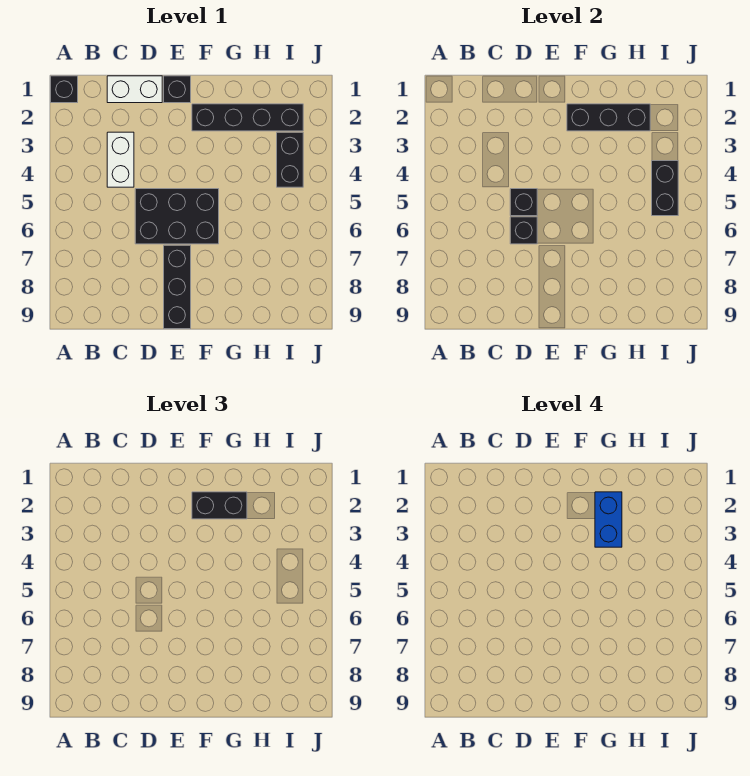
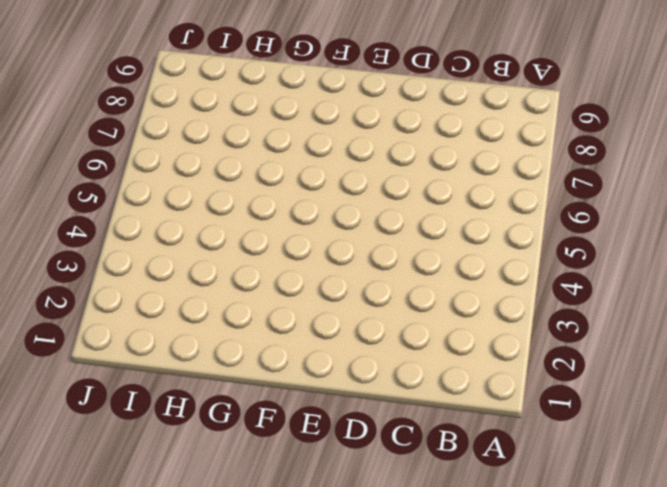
none -> black brick A1 level 1
none -> white brick C1:D1 level 1
none -> white brick C3:C4 level 1

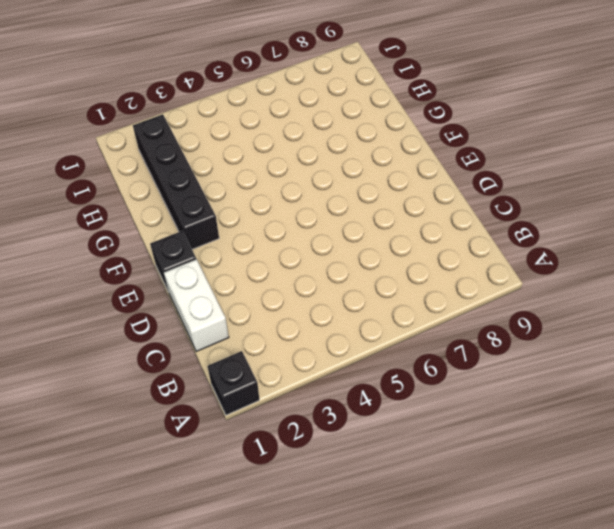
none -> white brick C3:C4 level 1
none -> black brick D5:F6 level 1
none -> black brick E7:E9 level 1

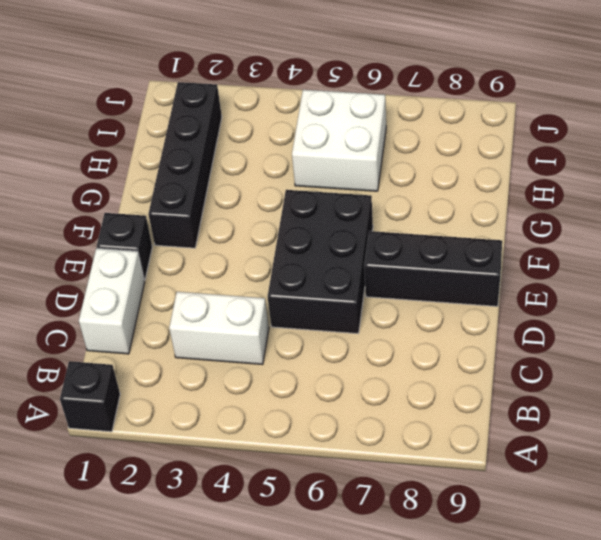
white brick H5:I6 level 1 -> none
none -> black brick I3:I4 level 1
none -> black brick D5 level 2
none -> black brick D6 level 2

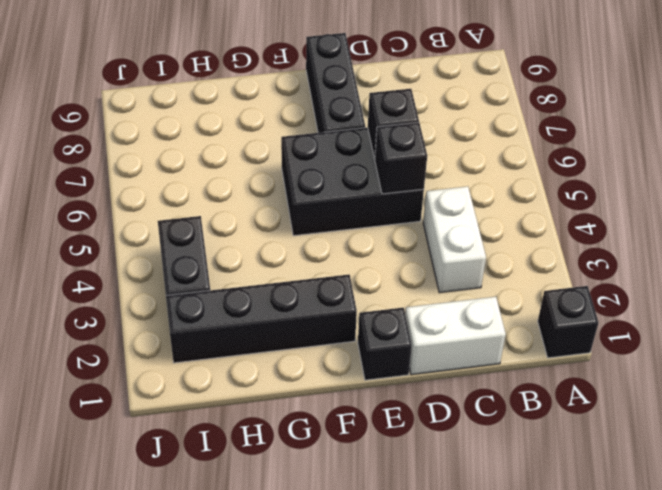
none -> black brick F2:H2 level 2
none -> black brick I4:I5 level 2
none -> black brick F2:G2 level 3

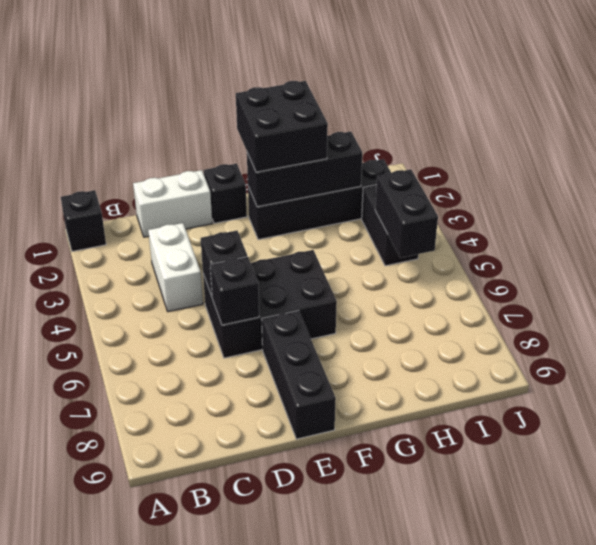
black brick F1:G2 level 3 -> black brick F2:G2 level 3
none -> blue brick G2:G3 level 4

